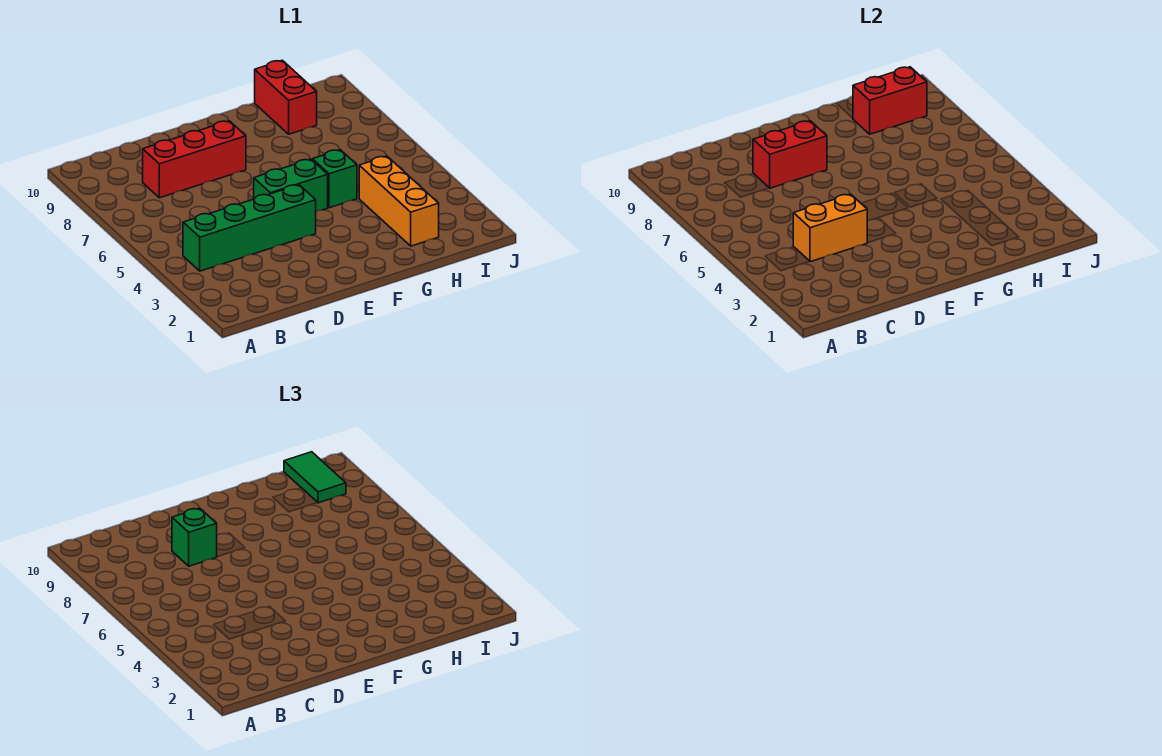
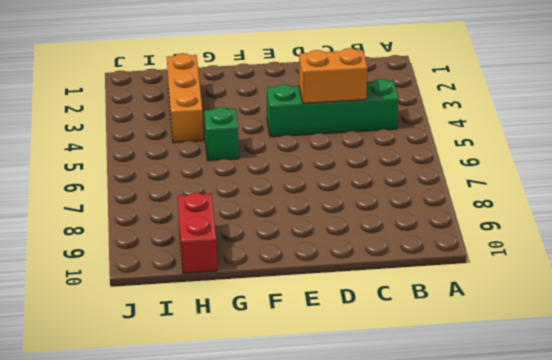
none -> red brick C8:E8 level 1
none -> green brick E5:F5 level 1

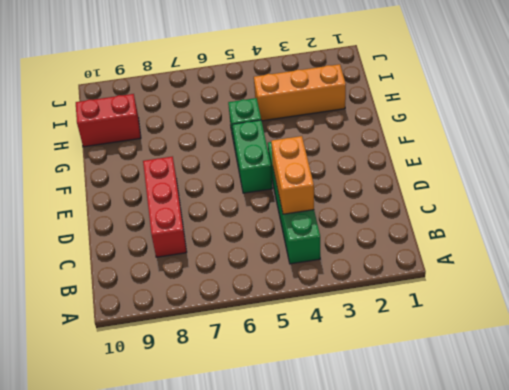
none -> red brick D8:E8 level 2
none -> red brick H9:I9 level 2

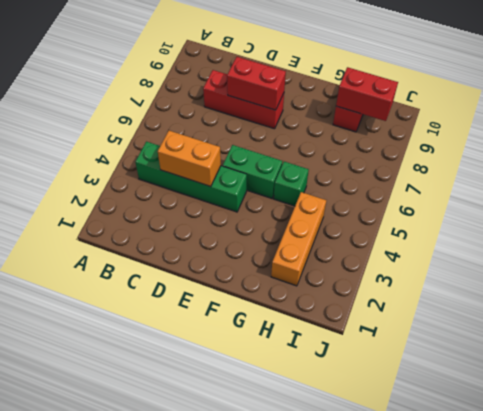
none -> green brick D8 level 3
none -> green tile I9:I10 level 3

